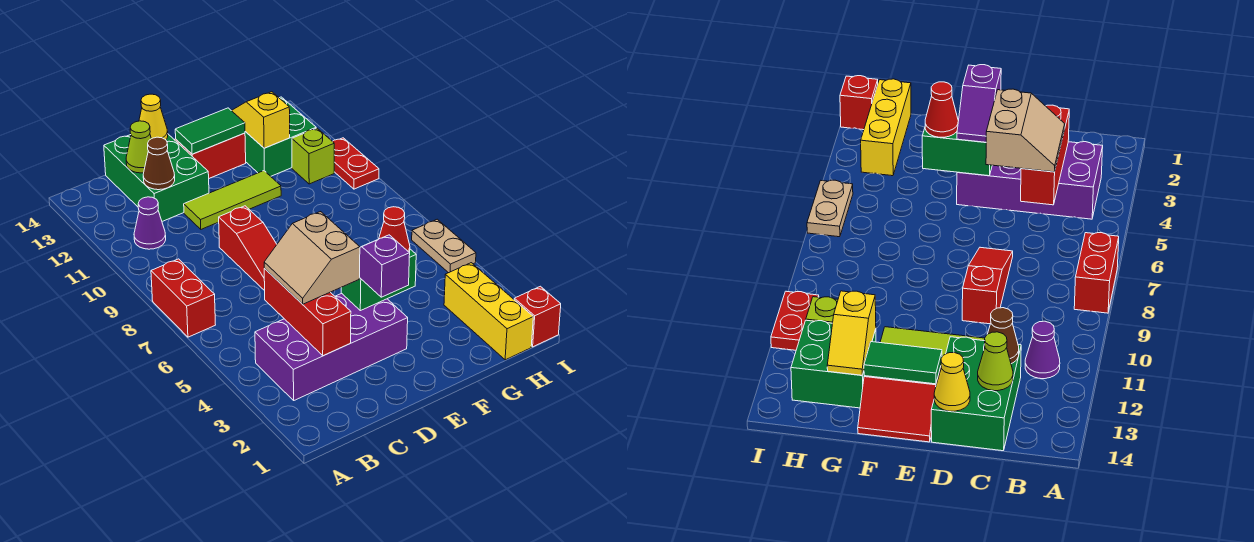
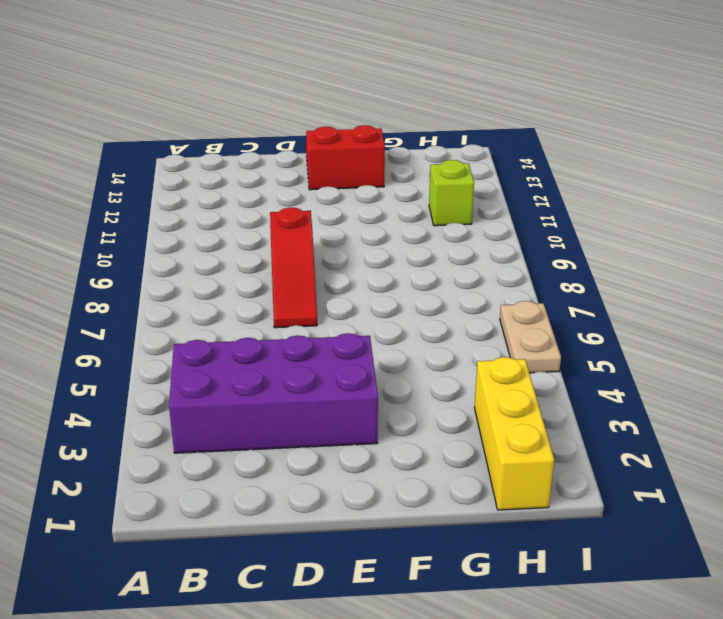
none -> red brick A7:A8 level 1
none -> purple cone B11 level 1
none -> green brick C12:D14 level 1

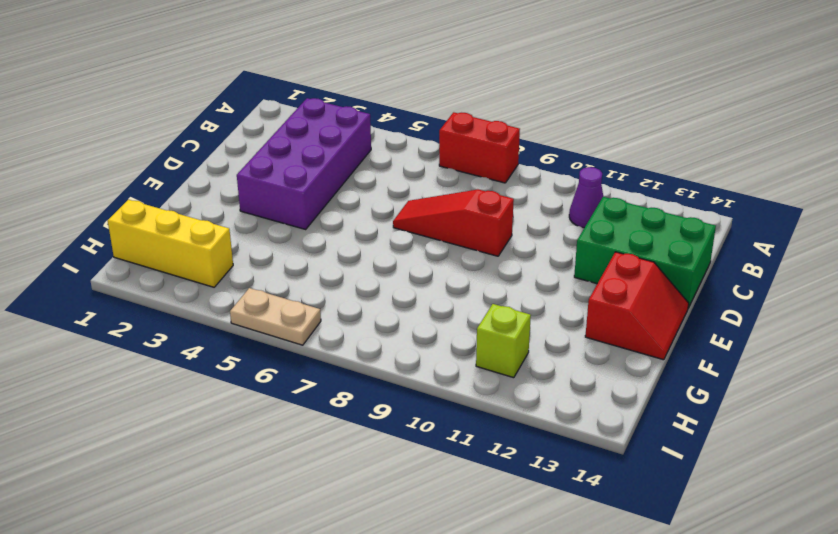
none -> lime tile D11:F11 level 1
none -> green brick G12:H13 level 1
none -> red brick I1 level 1

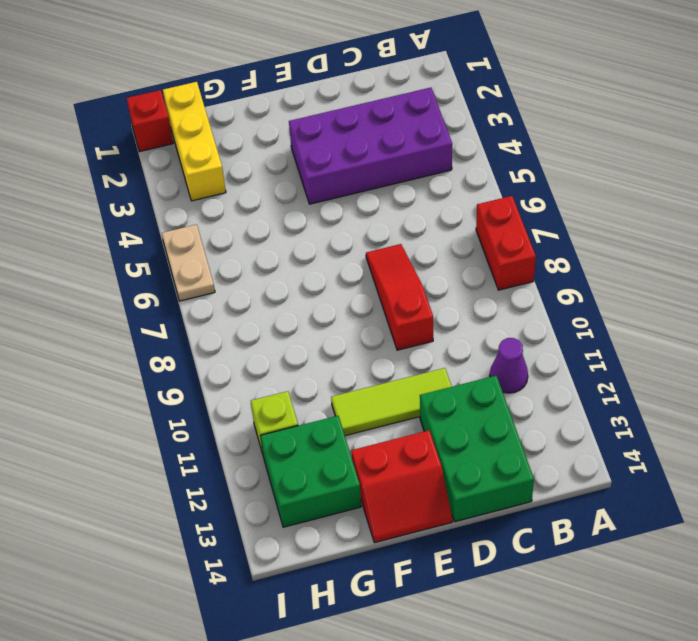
none -> red plate I10:I11 level 1
none -> red brick C3:C5 level 2
none -> brown cone C12 level 2

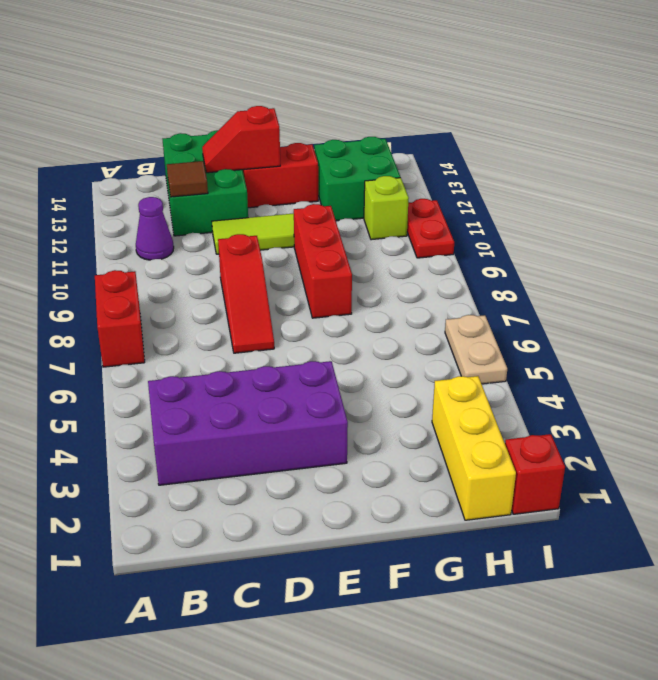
brown tile C12 level 2 -> brown cone C12 level 2
red slope D13:E13 level 2 top E -> green tile E13:F13 level 2
red brick F8:F10 level 1 -> red brick C3:C5 level 2
none -> lime cone C13 level 2
none -> yellow cone D14 level 2
none -> green brick E4:F4 level 2

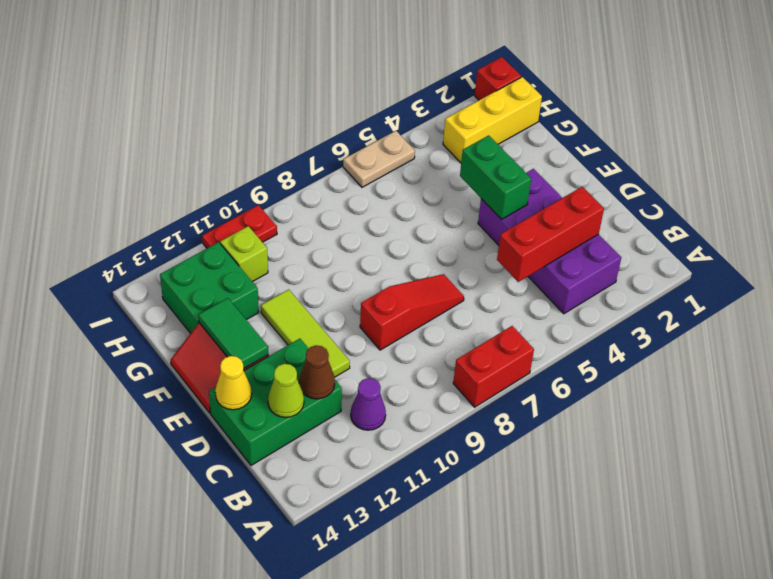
none -> yellow slope G12:G13 level 2 top 12
none -> tan slope C4:D5 level 3 top D
none -> purple slope E3:E4 level 3 top 3

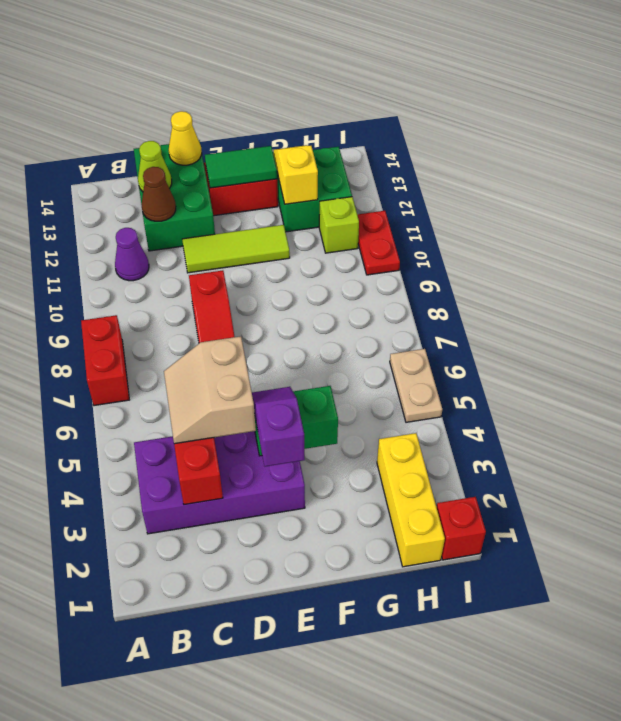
none -> red cone F4 level 3

